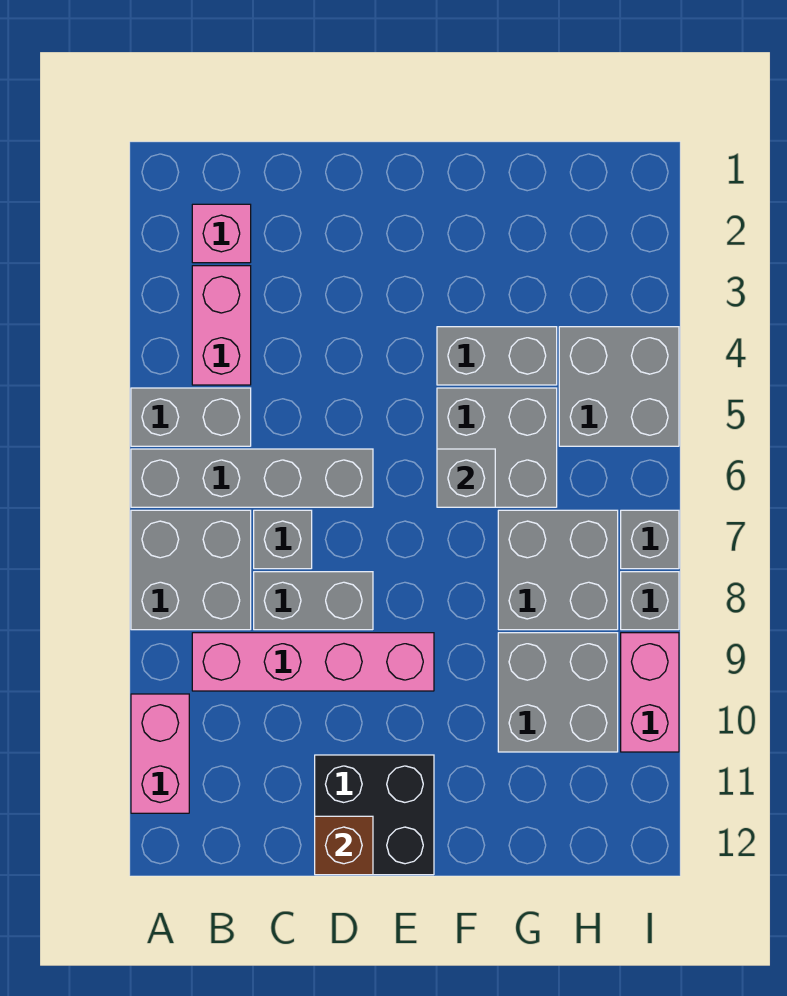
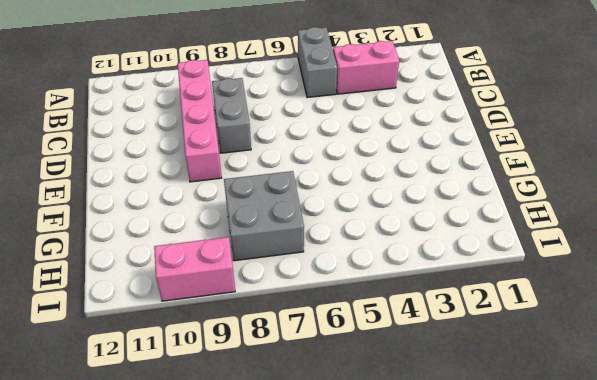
none -> grey brick A6:D6 level 1
none -> grey brick A7:B8 level 1
none -> pink brick A10:A11 level 1

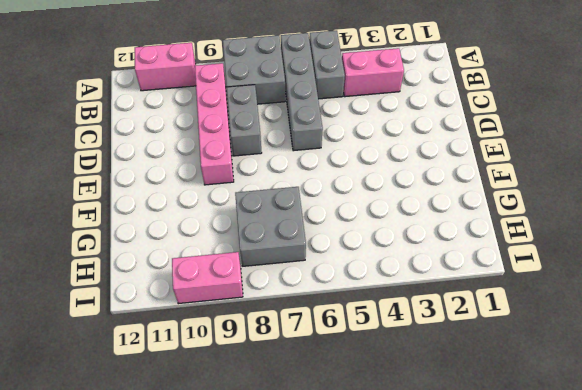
none -> pink brick B2 level 1
none -> grey brick C7 level 1
none -> black brick D11:E12 level 1

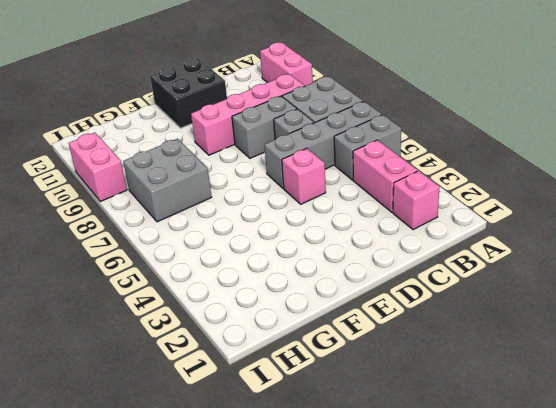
pink brick D5 level 1 -> none
none -> grey brick F4:G4 level 1
none -> grey brick F5:G6 level 1
none -> grey brick G9:H10 level 1

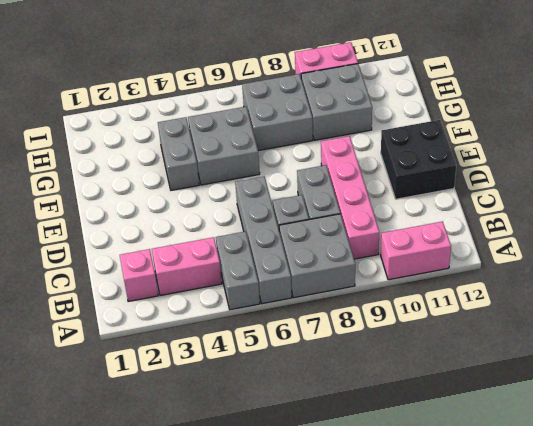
none -> grey brick H4:I5 level 1
none -> grey brick I7 level 1
none -> grey brick I8 level 1

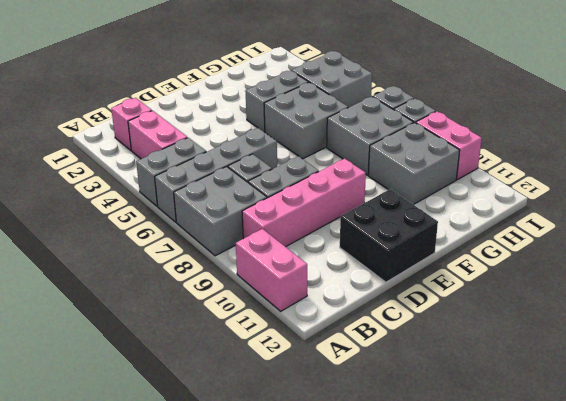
none -> brown brick D12 level 2
none -> grey brick F6 level 2

